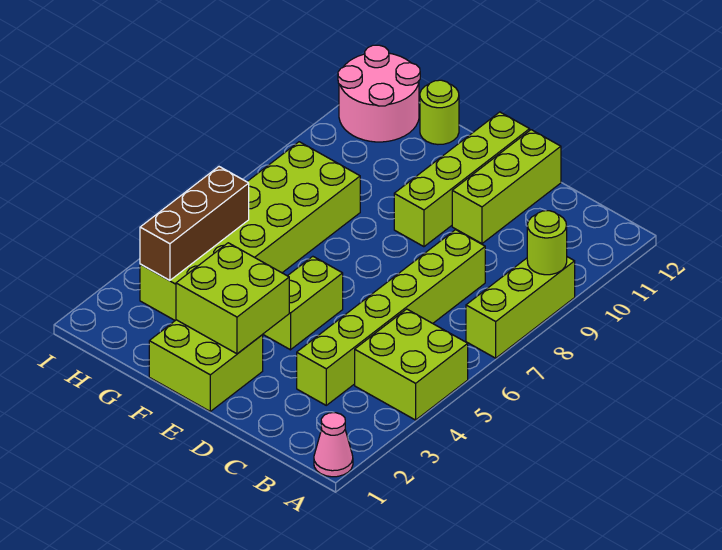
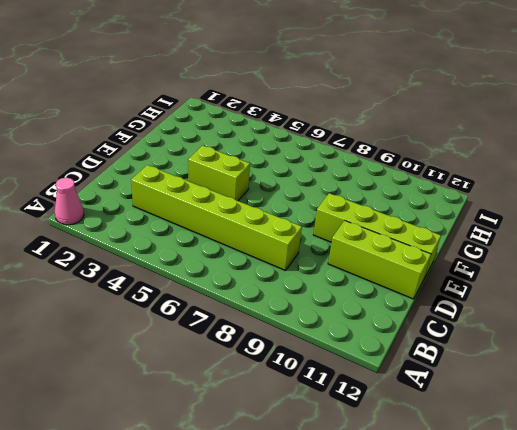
none -> lime brick A4:B5 level 1
none -> lime brick A7:A9 level 1
none -> lime brick E1:F2 level 1

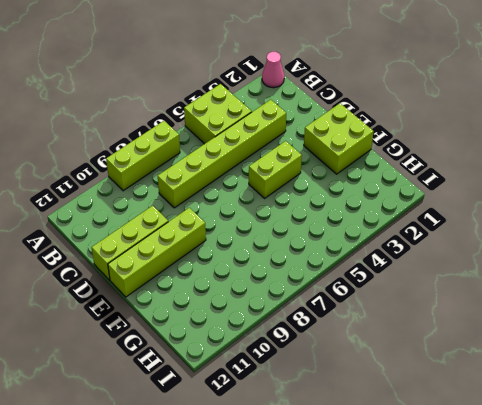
none -> lime brick G3:H8 level 1
none -> lime round brick G12 level 1
none -> pink round brick H11:I12 level 1

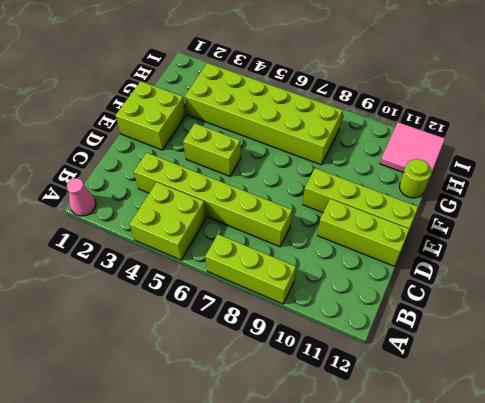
pink tile H11:I12 level 1 -> pink round brick H11:I12 level 1
none -> lime round brick A9 level 2
none -> lime brick E2:F3 level 2
none -> brown brick H3:H5 level 2

